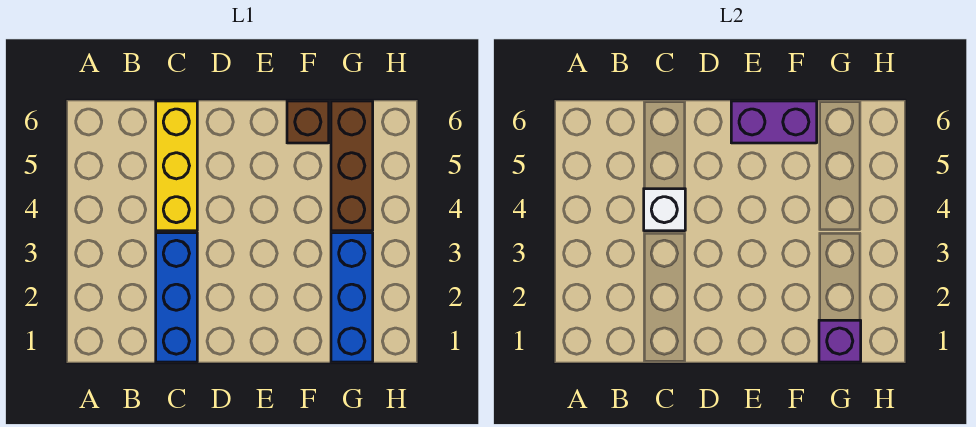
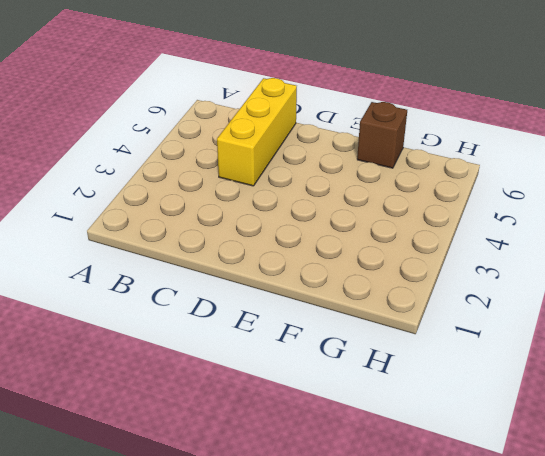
none -> blue brick C1:C3 level 1
none -> blue brick G1:G3 level 1

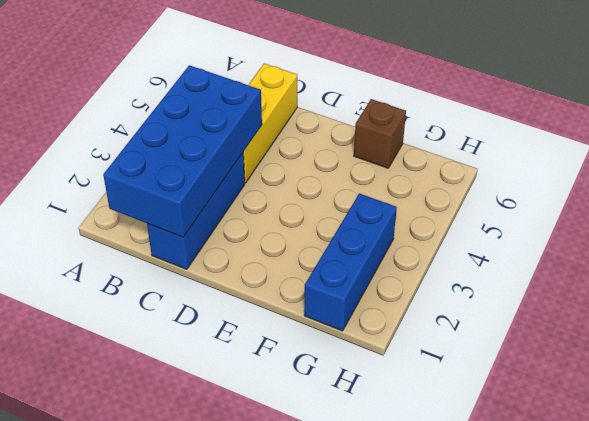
blue brick B1:C4 level 2 -> white brick C4 level 2
none -> brown brick G4:G6 level 1
none -> purple brick E6:F6 level 2

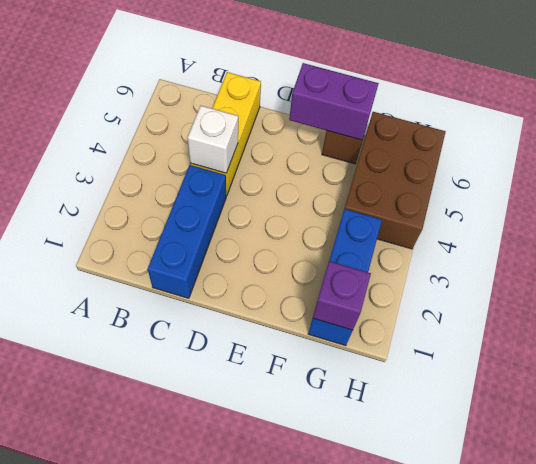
brown brick G4:H6 level 1 -> brown brick G4:G6 level 1

